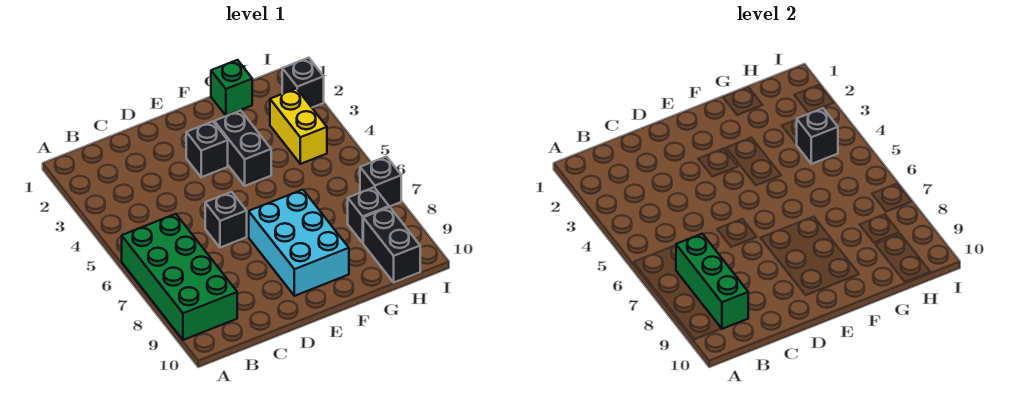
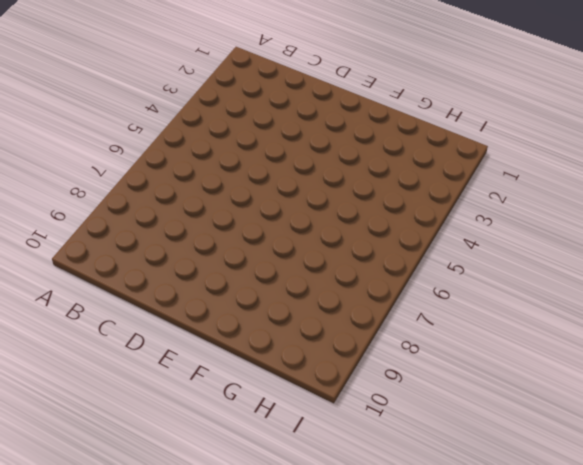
none -> green brick A6:B9 level 1
none -> black brick D6 level 1
none -> black brick E3 level 1

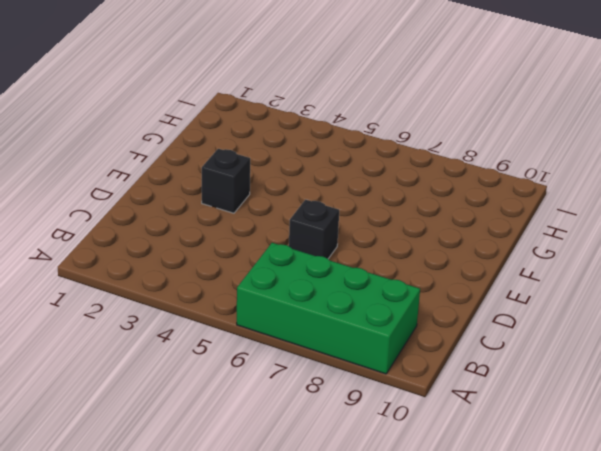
none -> cyan brick E7:F9 level 1
none -> black brick F3:F4 level 1
none -> green brick G1 level 1

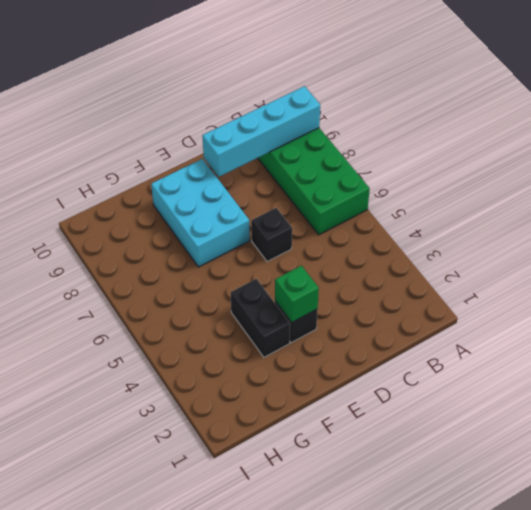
cyan brick A9:D9 level 2 -> green brick B7:B9 level 2
green brick E3 level 2 -> green brick G1 level 1
none -> yellow brick H3:H4 level 1
none -> black brick H8 level 1
none -> black brick H9:H10 level 1

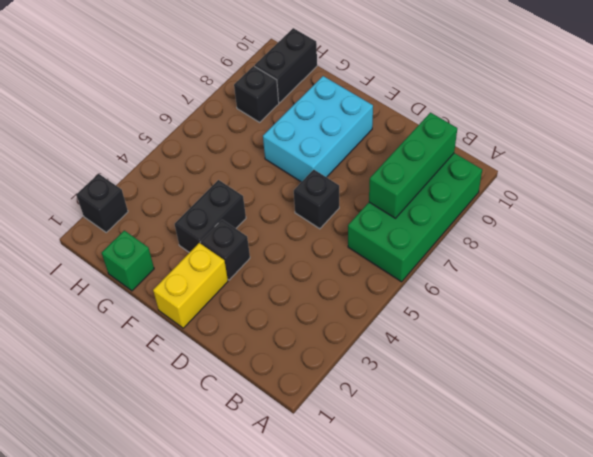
yellow brick E1:E2 level 1 -> yellow brick H3:H4 level 1
none -> black brick I7 level 1
none -> black brick H4 level 2

